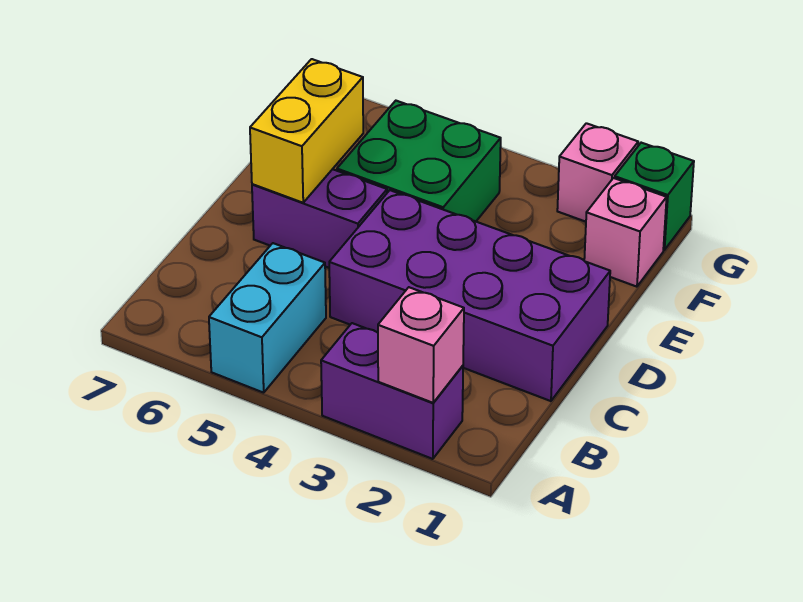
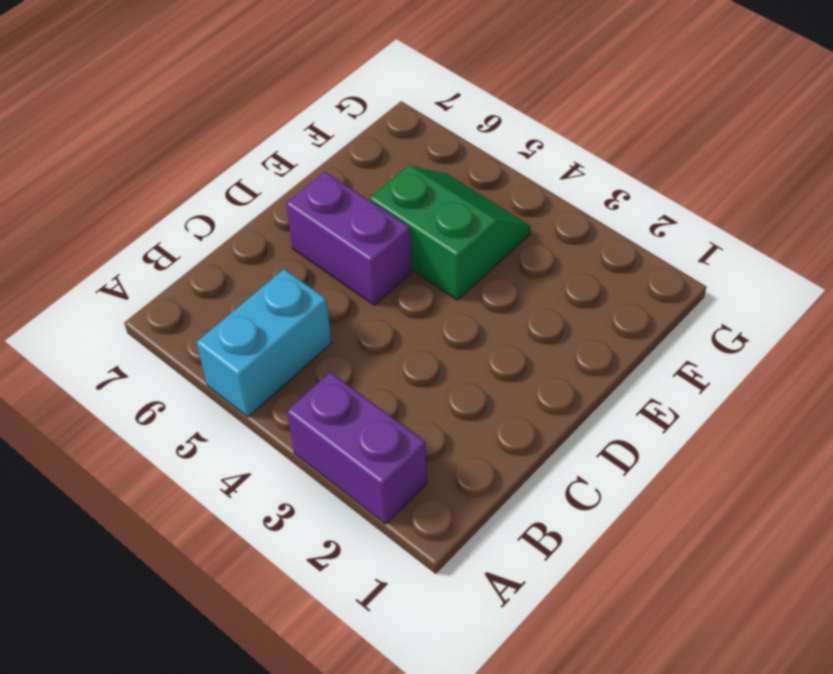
green slope E4:F5 level 1 top E -> green brick E4:F5 level 1
none -> purple brick C1:D4 level 1
none -> pink brick F1 level 1

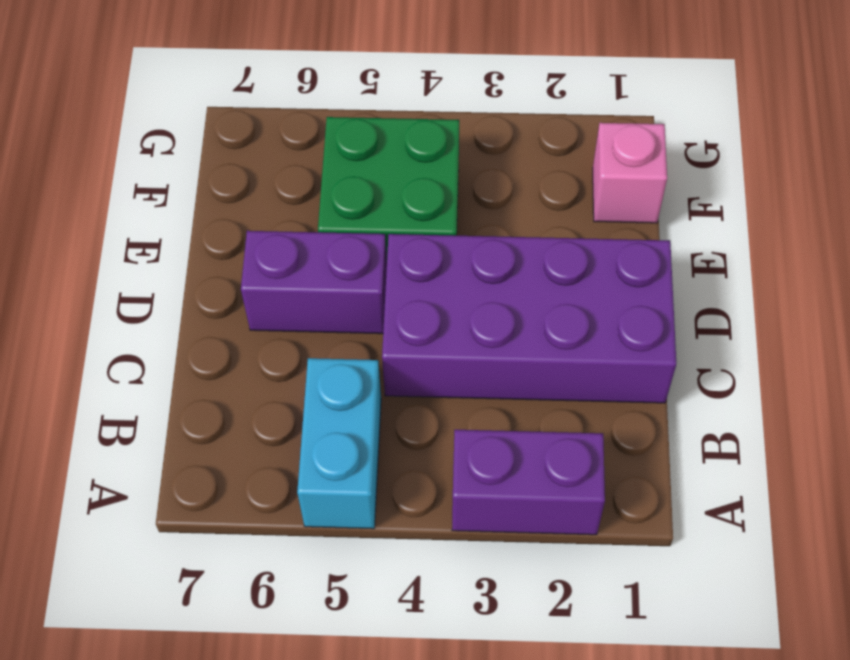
none -> green brick G1 level 1
none -> pink brick G2 level 1

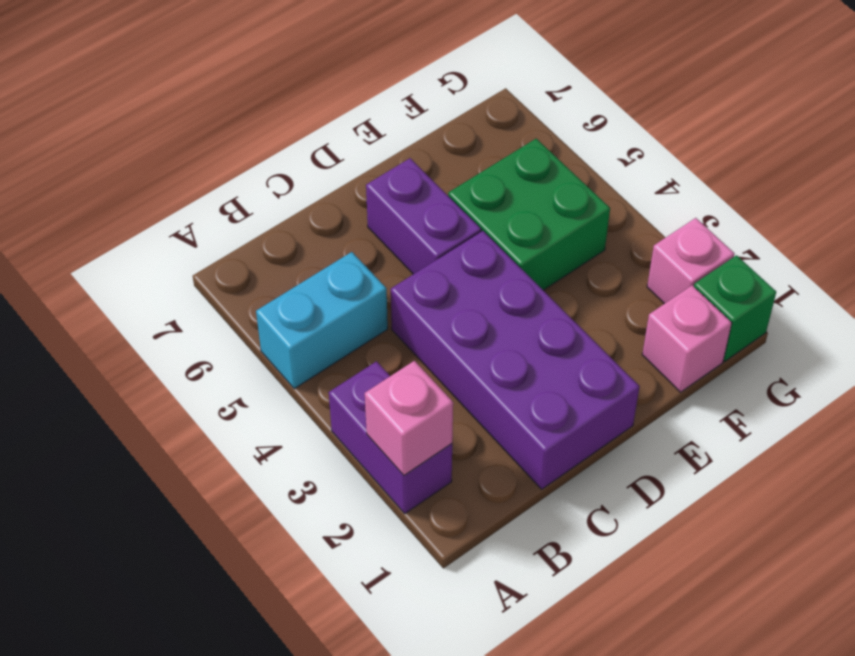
none -> yellow brick D6:E6 level 2

